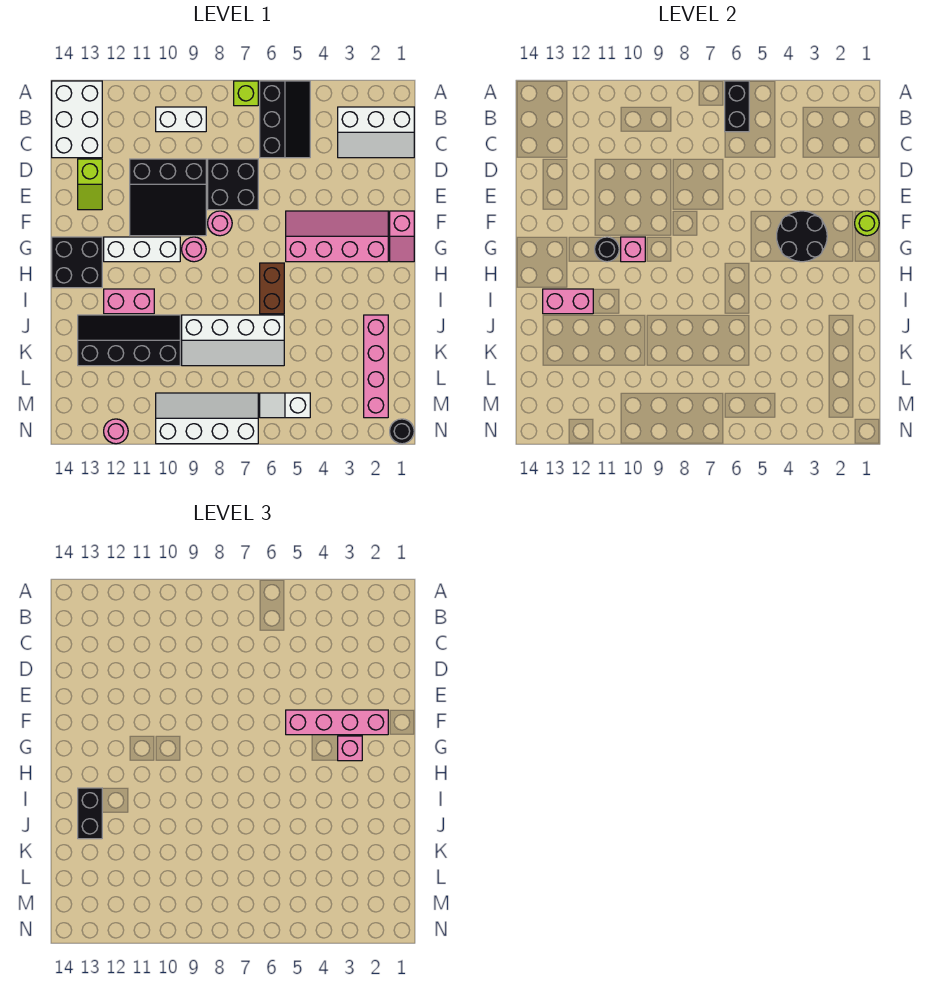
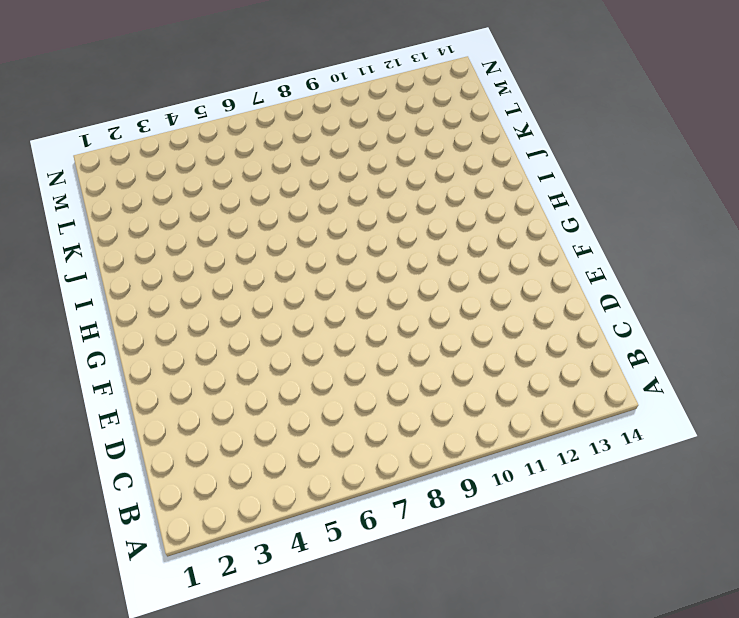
none -> black slope A5:C6 level 1 top 6
none -> lime brick A7 level 1
none -> white brick A13:C14 level 1
none -> white slope B1:C3 level 1 top B

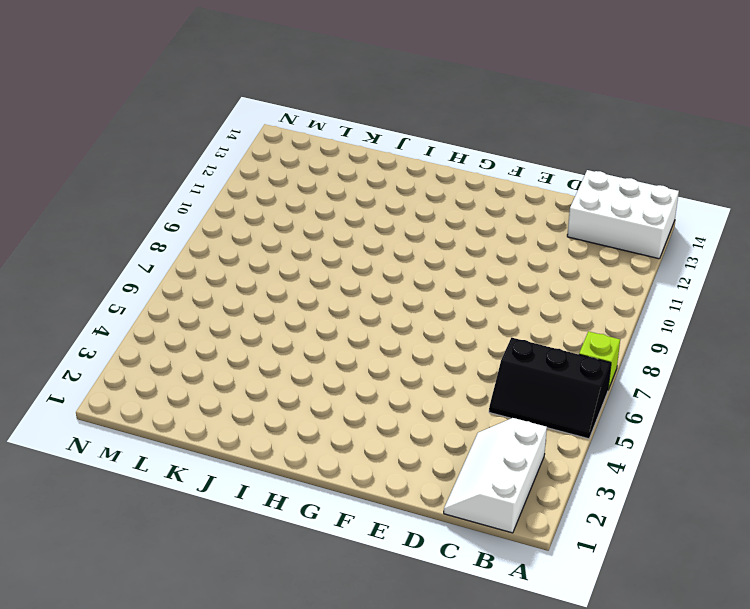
none -> white brick B9:B10 level 1
none -> black brick D7:E8 level 1
none -> black slope D9:F11 level 1 top D
none -> lime slope D13:E13 level 1 top D

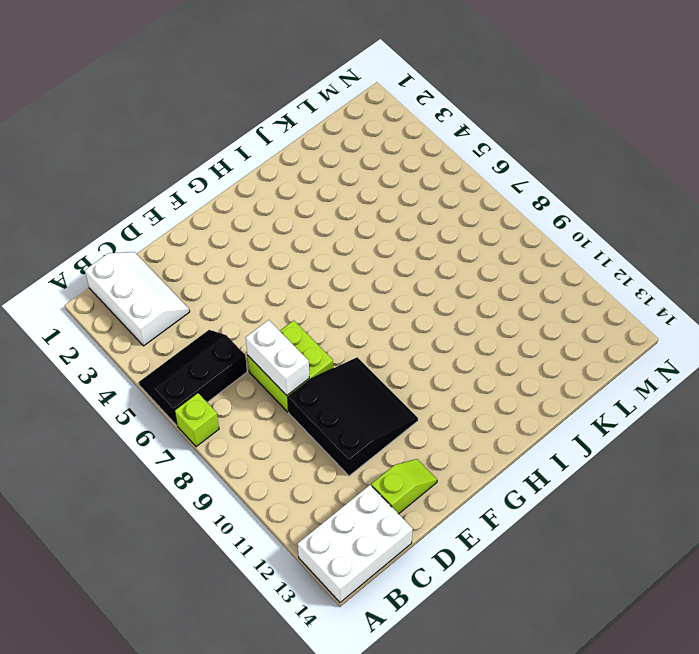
lime brick D7:E8 level 1 -> black brick D7:E8 level 1
white brick D7:D8 level 2 -> white brick B9:B10 level 1
none -> pink slope F1:G1 level 1 top F
none -> pink slope F2:G5 level 1 top G
none -> pink round brick F8 level 1
none -> pink round brick G9 level 1

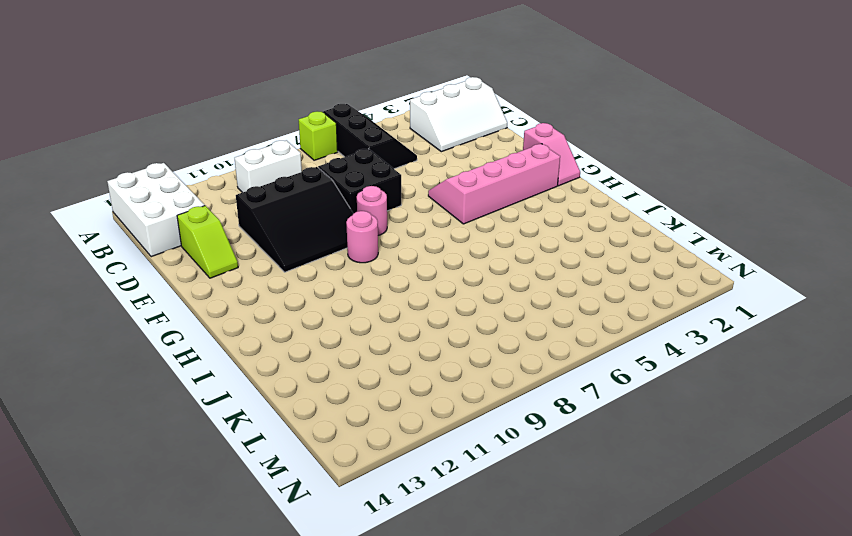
none -> white brick G10:G12 level 1
none -> black brick G13:H14 level 1
none -> brown brick H6:I6 level 1
none -> pink brick I11:I12 level 1

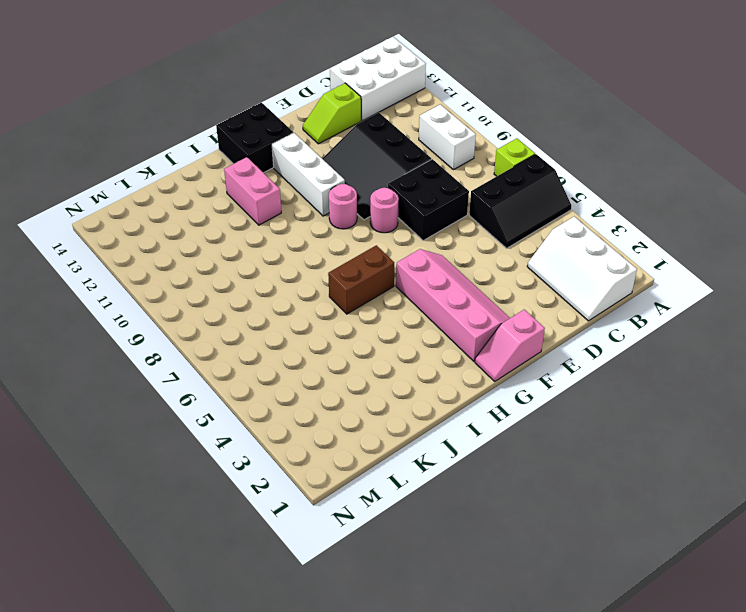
none -> pink brick J2:M2 level 1
none -> white slope J6:K9 level 1 top J
none -> black slope J10:K13 level 1 top K
none -> white slope M5:M6 level 1 top 5

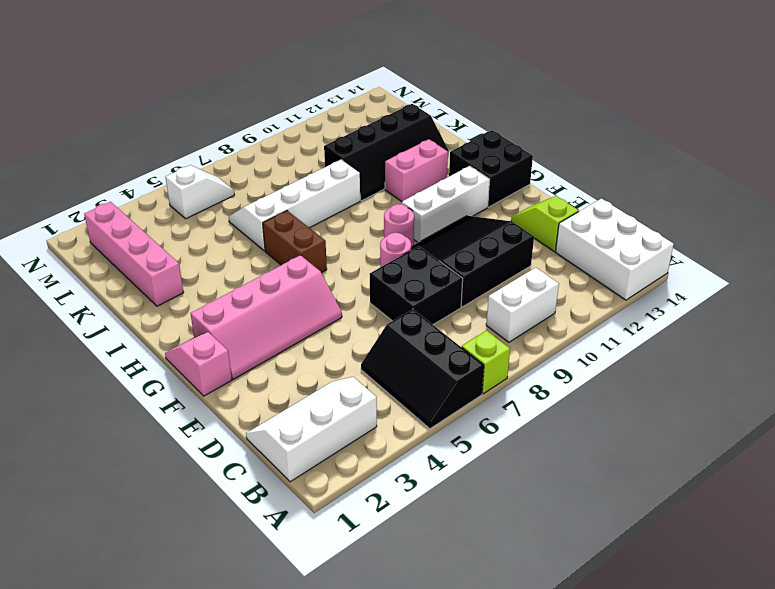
none -> white slope M7:N10 level 1 top N
none -> black round brick N1 level 1
none -> pink round brick N12 level 1
none -> black brick A6:B6 level 2

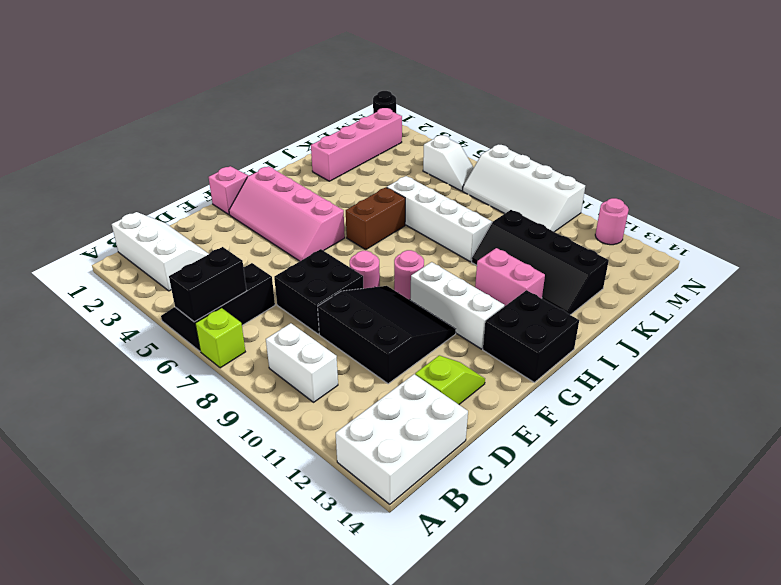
none -> lime round brick F1 level 2
none -> black round brick F3:G4 level 2
none -> pink brick G10 level 2
none -> black round brick G11 level 2

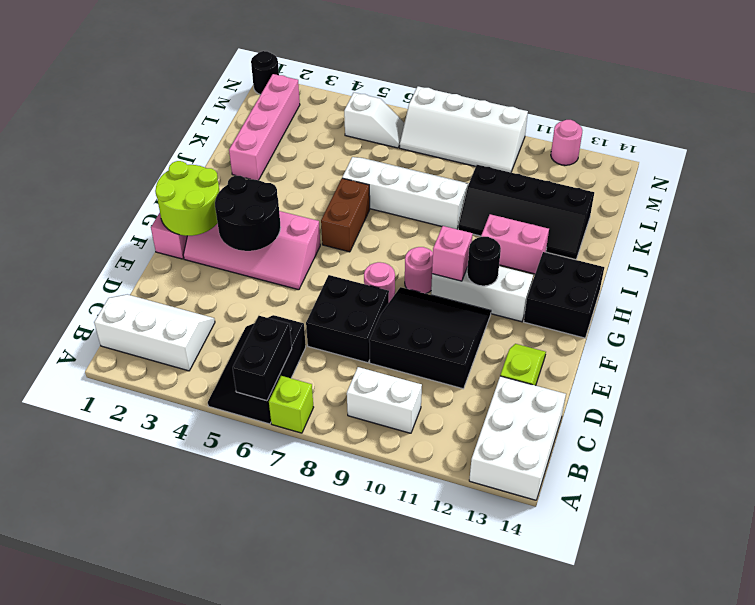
lime round brick F1:G2 level 2 -> lime round brick F1 level 2
none -> pink brick I12:I13 level 2
none -> pink brick F2:F5 level 3
none -> pink brick G3 level 3
none -> black brick I13:J13 level 3

